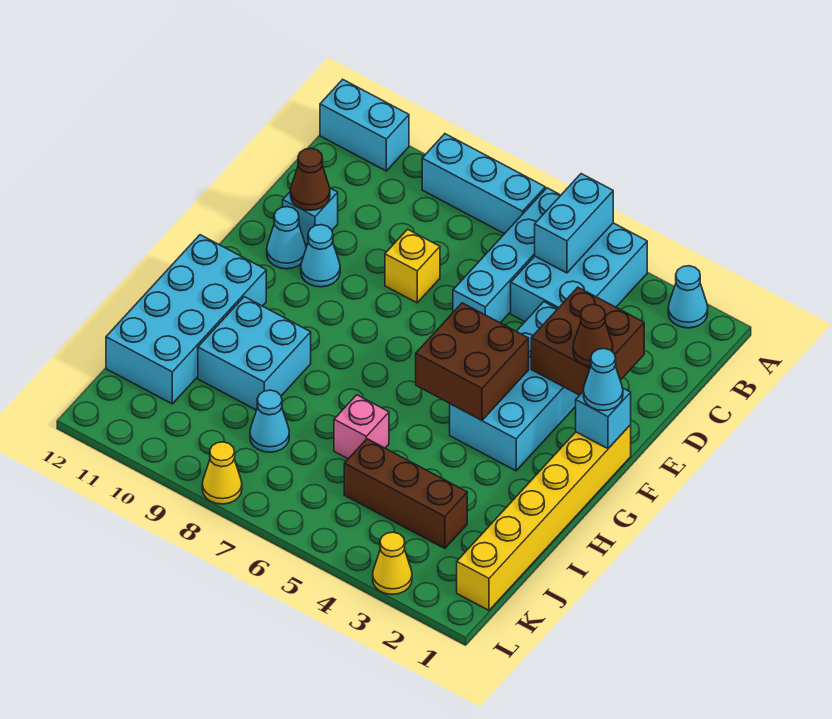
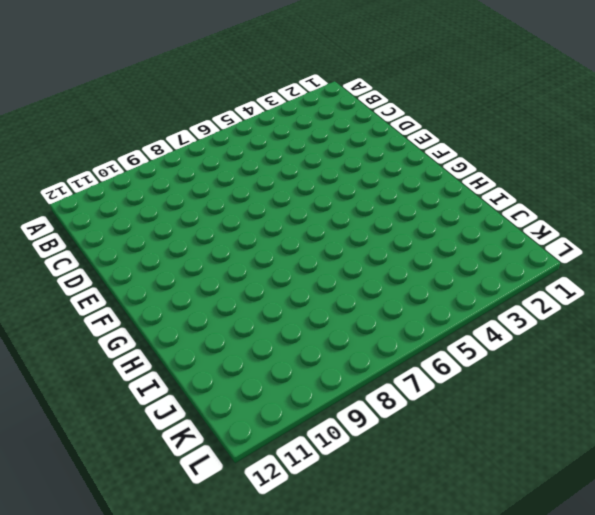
none -> cyan cone A2 level 1
none -> cyan brick A4:C5 level 1
none -> cyan brick A6:D6 level 1

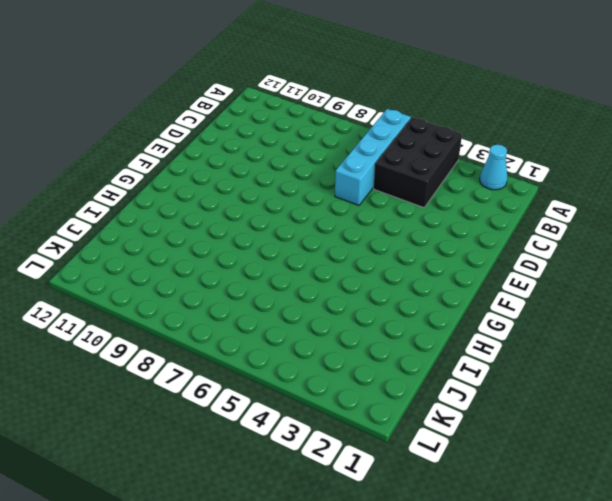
black brick A4:C5 level 1 -> cyan brick A4:C5 level 1
none -> cyan brick A7:A9 level 1
none -> cyan brick A11:A12 level 1
none -> cyan brick D3:G4 level 1

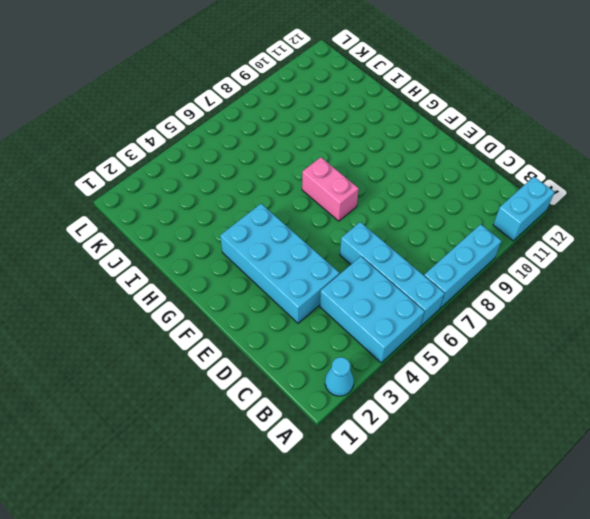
pink brick F7:G7 level 1 -> none
none -> yellow brick D8 level 1
none -> cyan brick D11 level 1
none -> cyan cone E10 level 1

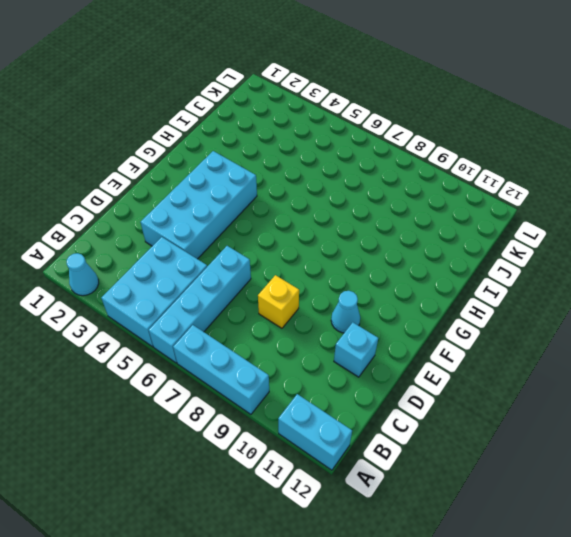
none -> cyan cone E11 level 1
none -> yellow brick F1:K1 level 1
none -> cyan brick G11:J12 level 1

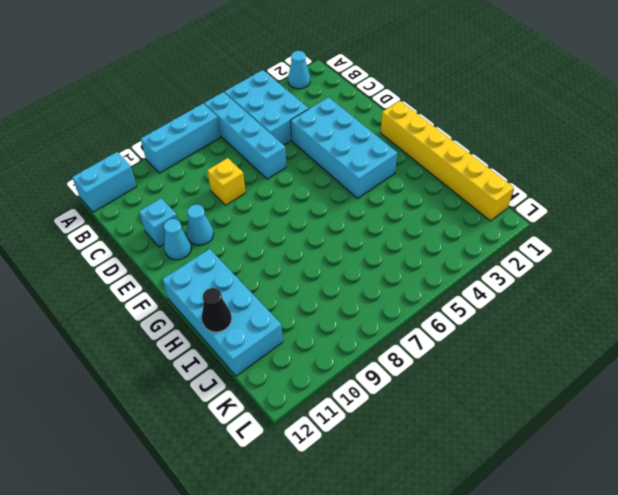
black cone I12 level 2 -> none
none -> cyan brick H9:I10 level 1
none -> pink brick I6 level 1
none -> brown brick J3:J5 level 1

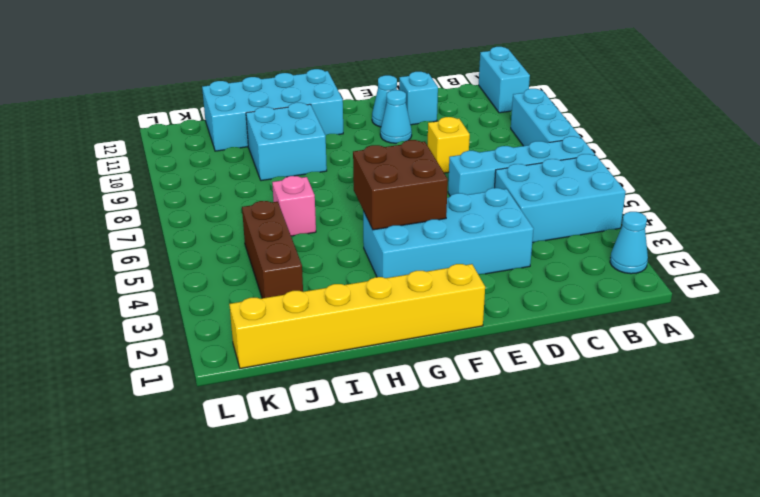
none -> cyan cone J8 level 1
none -> yellow cone L3 level 1
none -> yellow cone L8 level 1

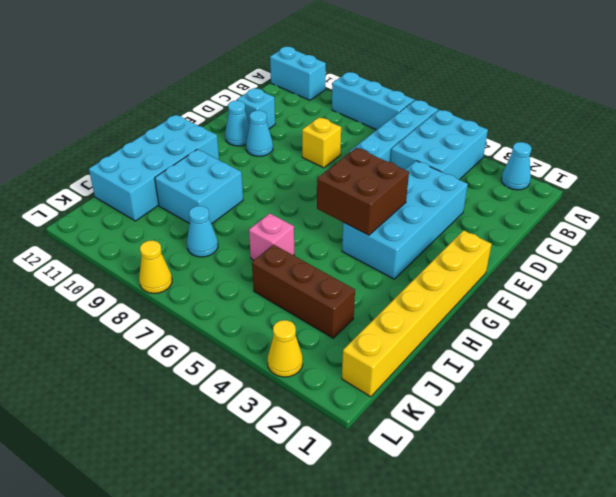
none -> cyan brick A5:B5 level 2
none -> brown brick D2:E3 level 2
none -> brown cone D11 level 2

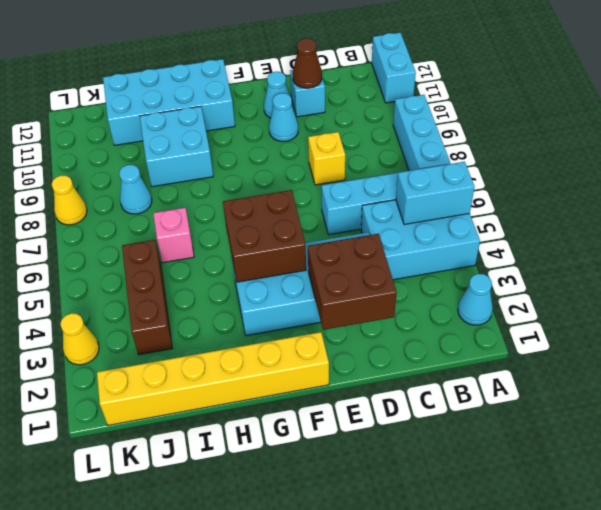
none -> cyan brick F1 level 2
none -> brown cone E2 level 3
none -> cyan cone F1 level 3

